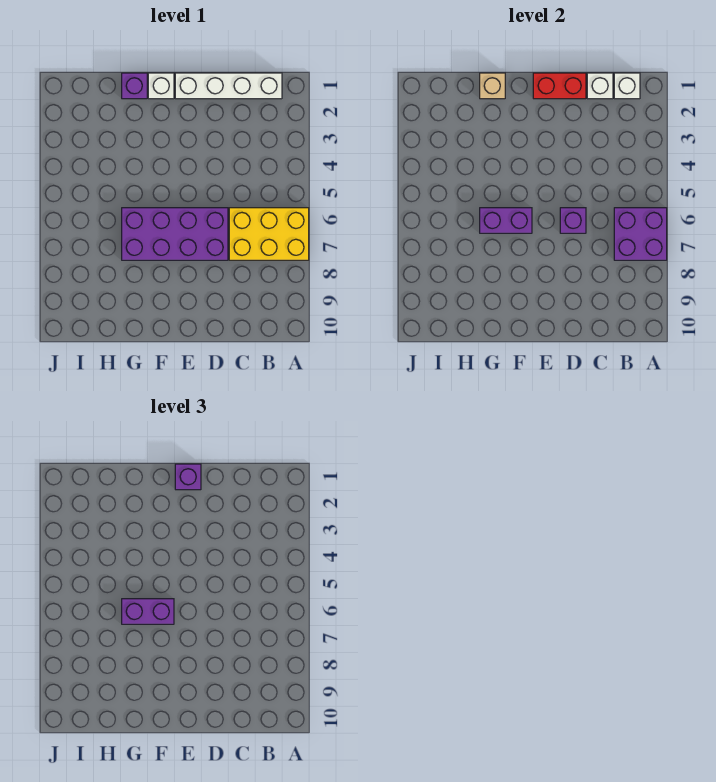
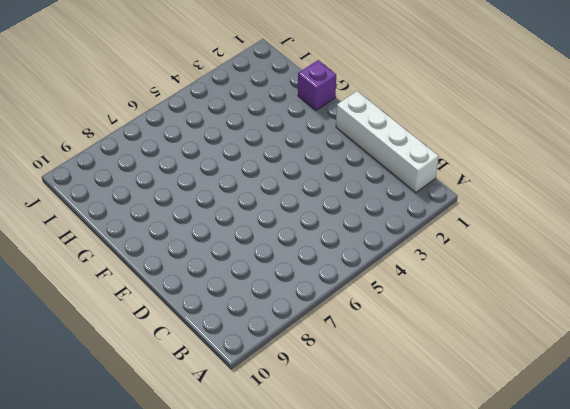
none -> yellow brick A6:C7 level 1
none -> purple brick D6:G7 level 1
none -> white brick F1 level 1

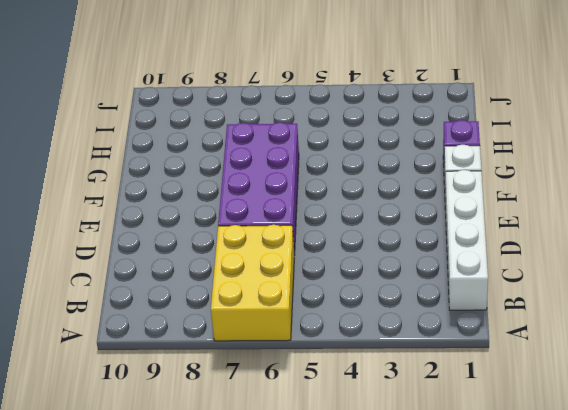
none -> purple brick A6:B7 level 2
none -> white brick B1 level 2
none -> white brick C1 level 2

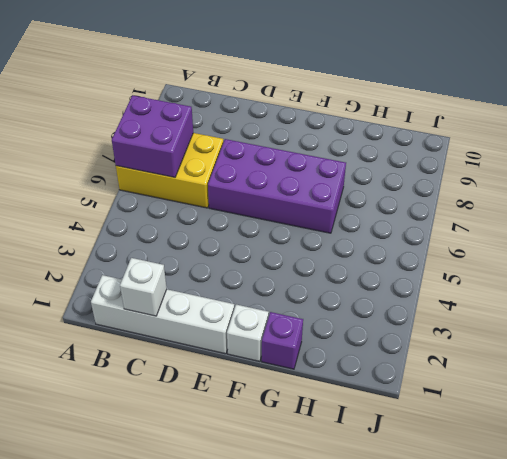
none -> white brick B1 level 2
none -> red brick D1:E1 level 2
none -> purple brick D6 level 2

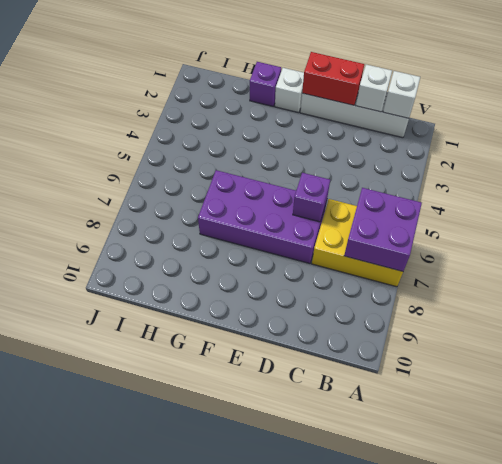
none -> purple brick F6:G6 level 2
none -> tan brick G1 level 2
none -> purple brick E1 level 3

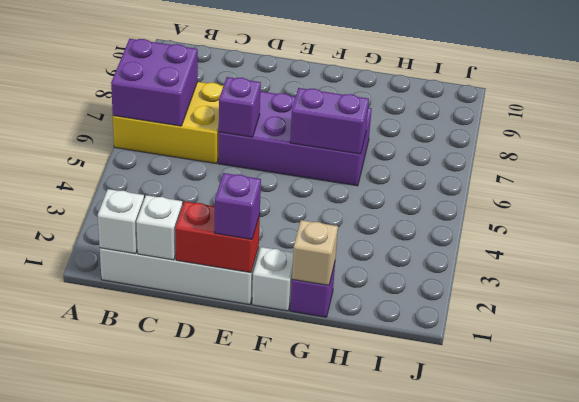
none -> purple brick F6:G6 level 3

